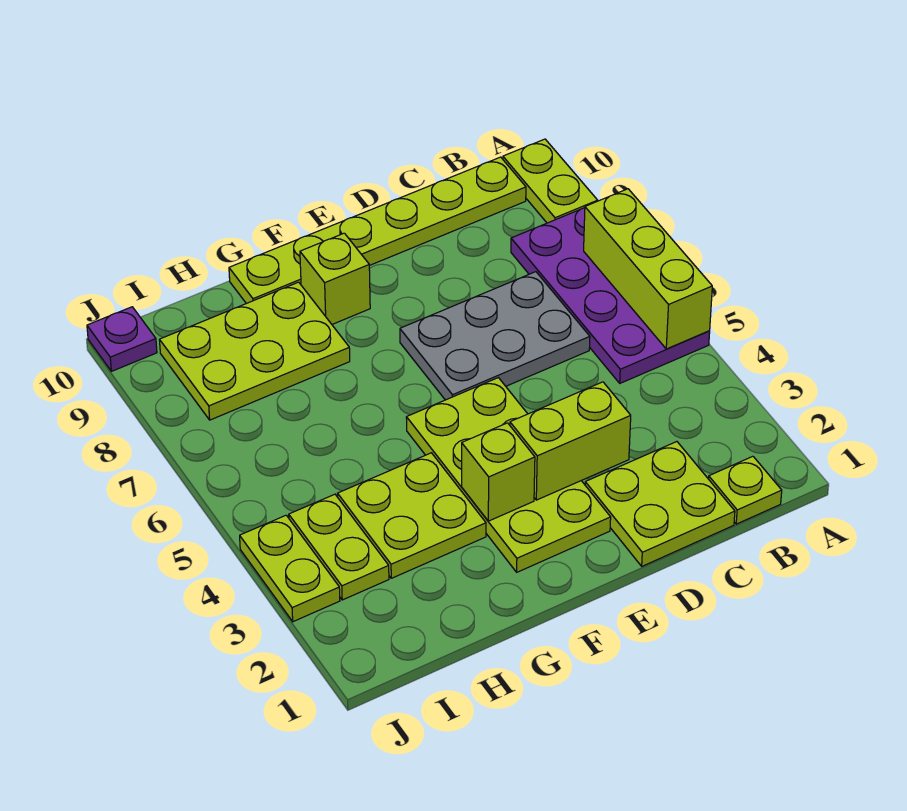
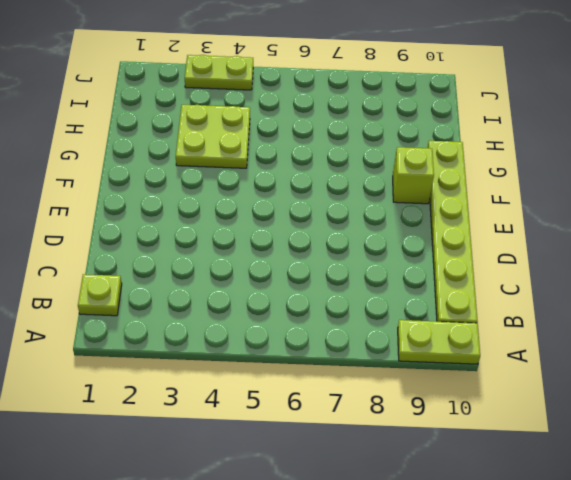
none -> purple plate A5:B8 level 1
none -> lime plate C1:D2 level 1
none -> grey plate C6:E7 level 1

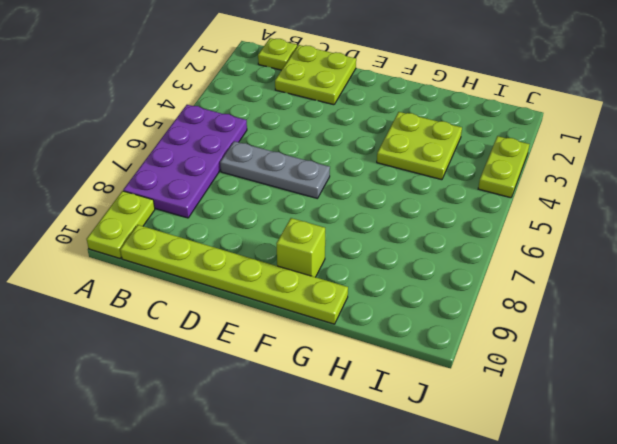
grey plate C6:E6 level 1 -> grey plate C6:E7 level 1
none -> lime plate E2:F5 level 1
none -> lime plate G8:I9 level 1
none -> lime plate I3:I4 level 1

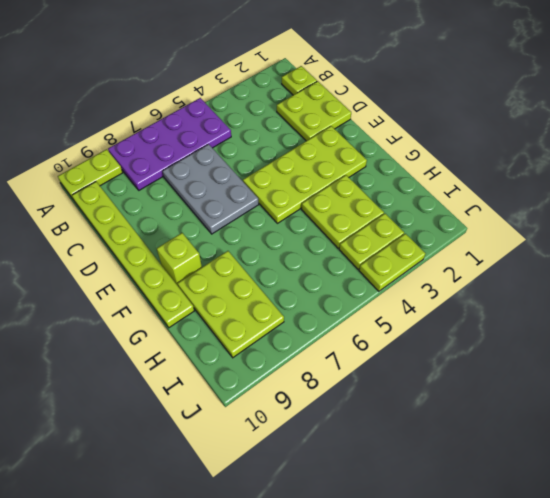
none -> purple plate J10 level 1
none -> lime brick A5:A7 level 2
none -> lime brick D3:E3 level 2

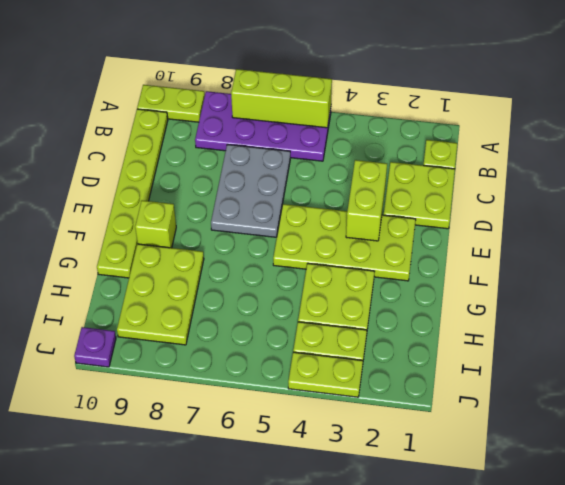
none -> lime brick F3 level 2

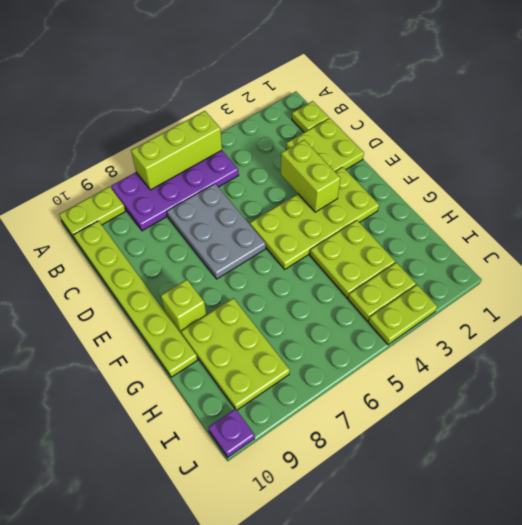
none -> lime brick F3 level 2

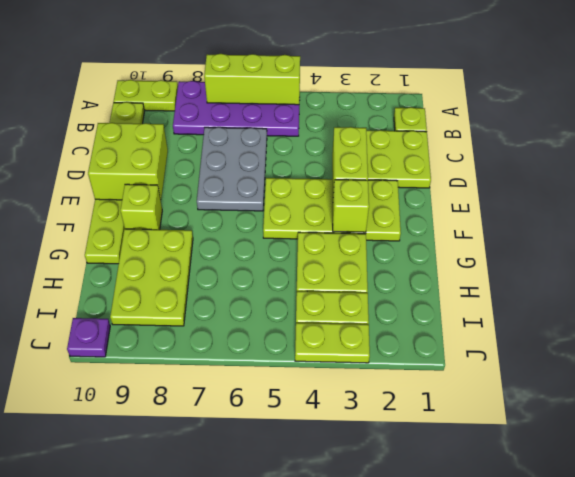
lime brick D9:E10 level 2 -> none

